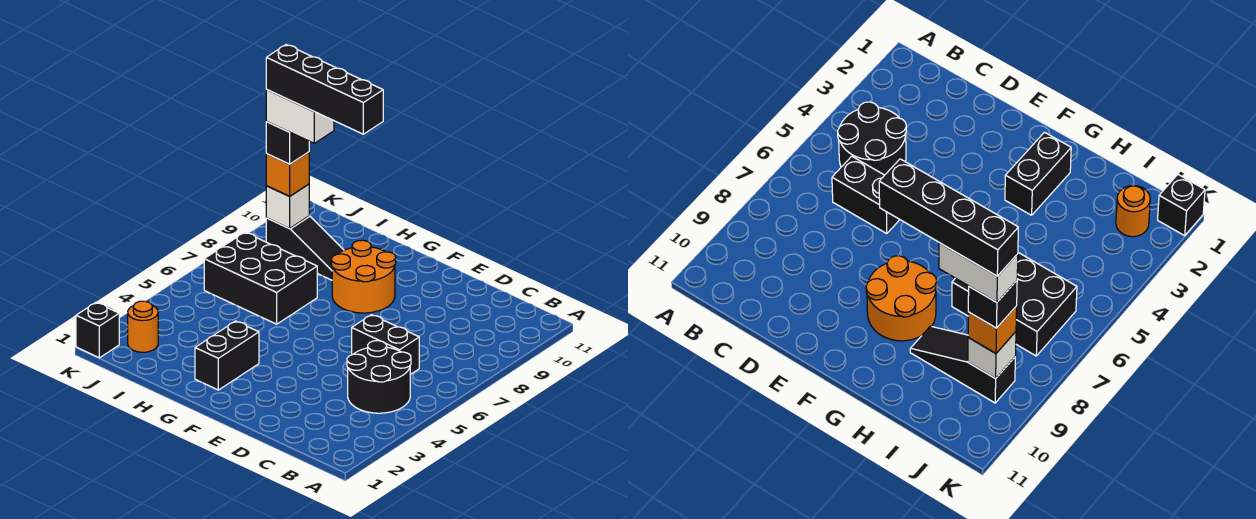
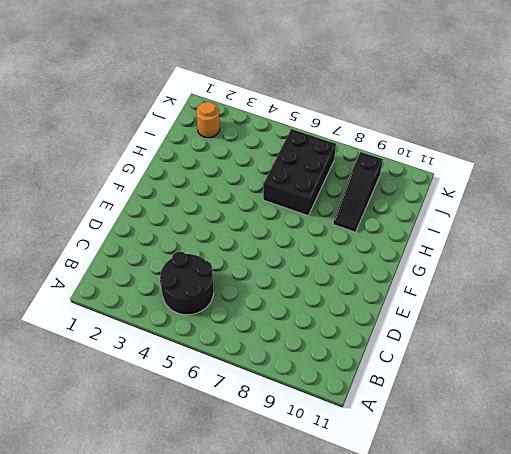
none -> black brick C6:D6 level 1
none -> orange round brick F8:G9 level 1
none -> black brick G2:G3 level 1

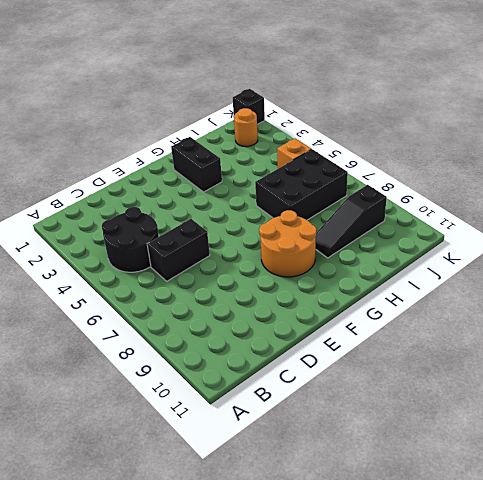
orange brick J5 level 1 -> orange brick J9 level 3
none -> white brick J9 level 2
none -> black brick J9 level 4
none -> white brick I9:J9 level 5

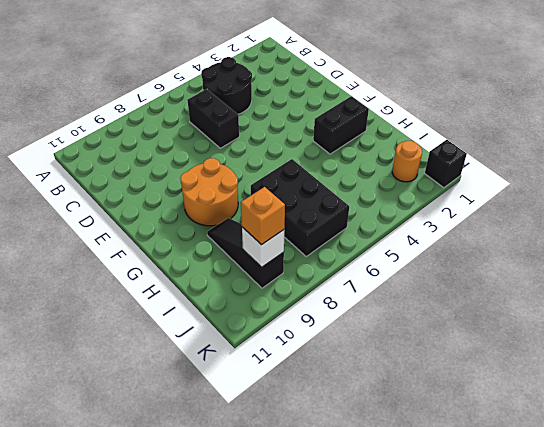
none -> black brick J9 level 4
none -> white brick I9:J9 level 5
none -> black brick G9:J9 level 6

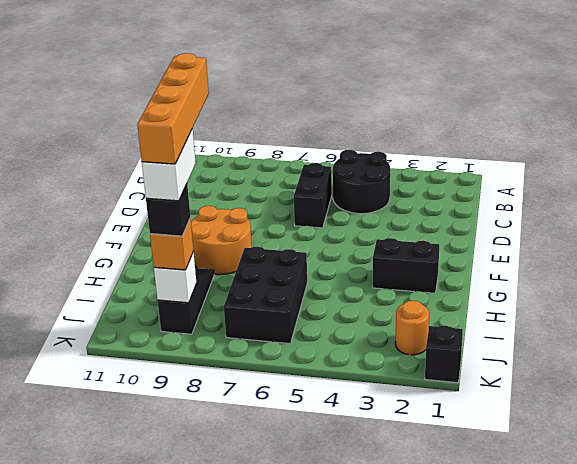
orange brick G9:J9 level 6 -> black brick G9:J9 level 6

